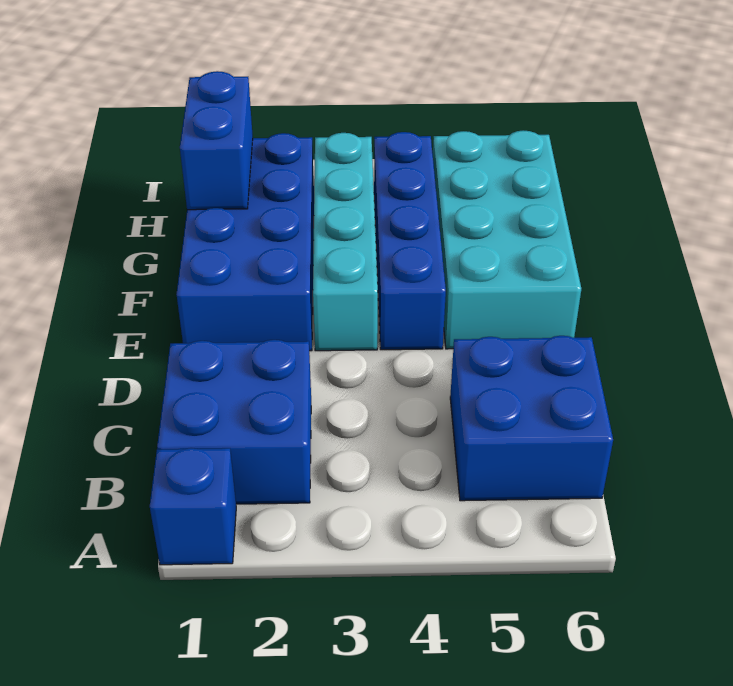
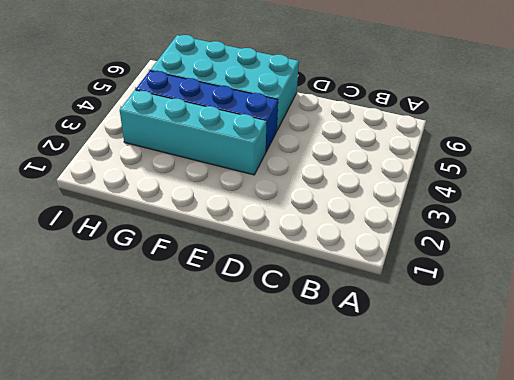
none -> blue brick A1 level 1
none -> blue brick B1:C2 level 1

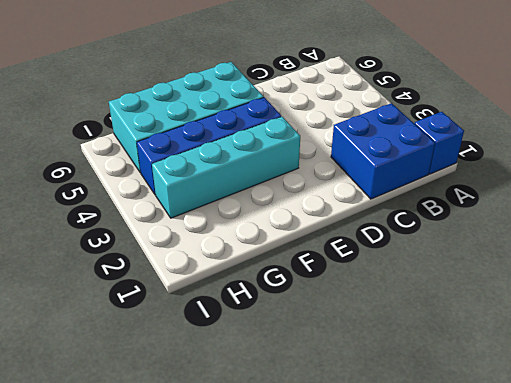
none -> blue brick B5:C6 level 1
none -> blue brick E1:H2 level 1

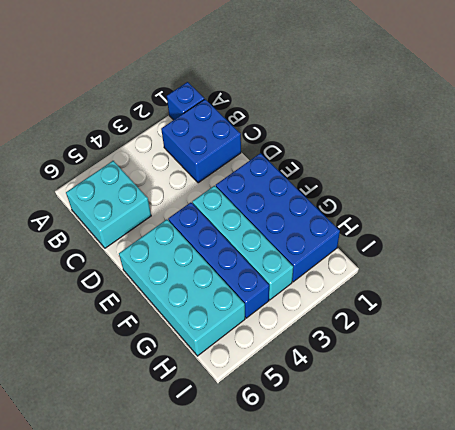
cyan brick B5:C6 level 1 -> blue brick B5:C6 level 1
none -> blue brick G1:H1 level 2

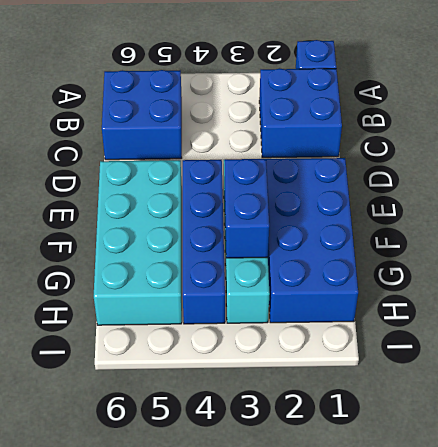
blue brick F3:G3 level 2 -> blue brick G1:H1 level 2

